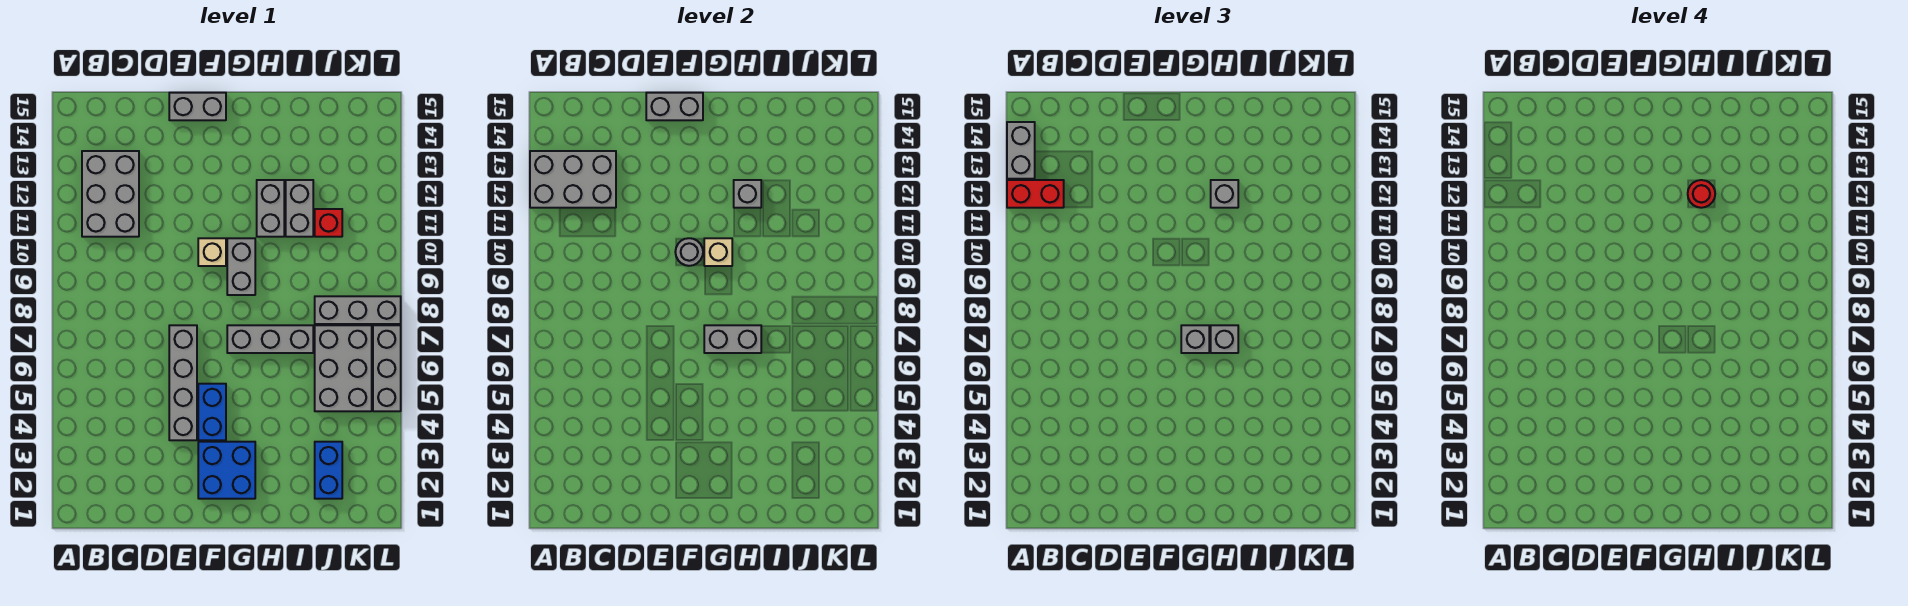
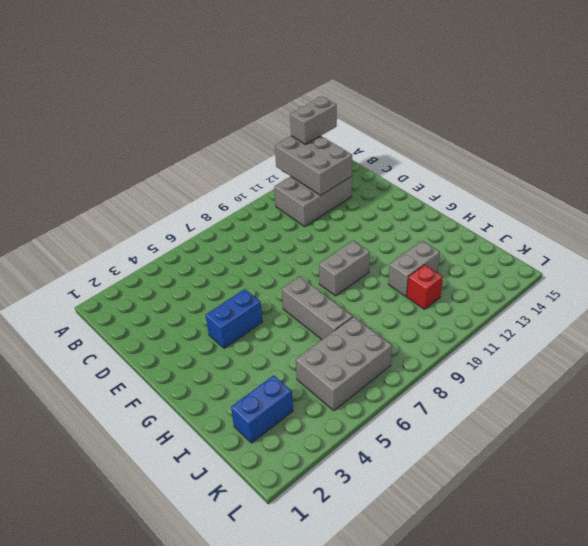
none -> grey brick E4:E7 level 1
none -> grey brick E15:F15 level 1
none -> blue brick F2:G3 level 1

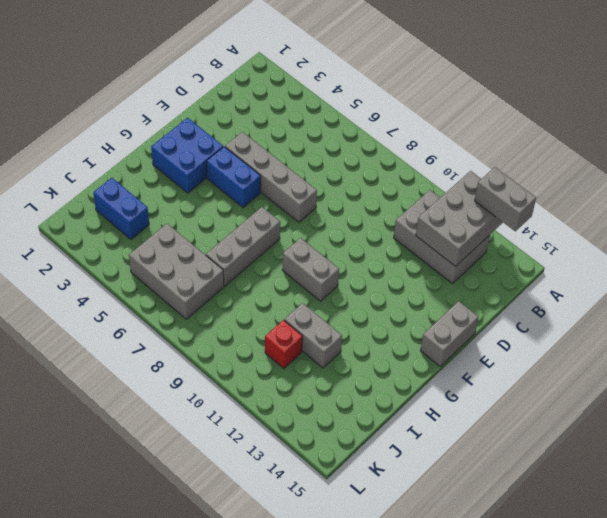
none -> tan brick F10 level 1
none -> grey brick H11:H12 level 1
none -> grey brick J8:L8 level 1

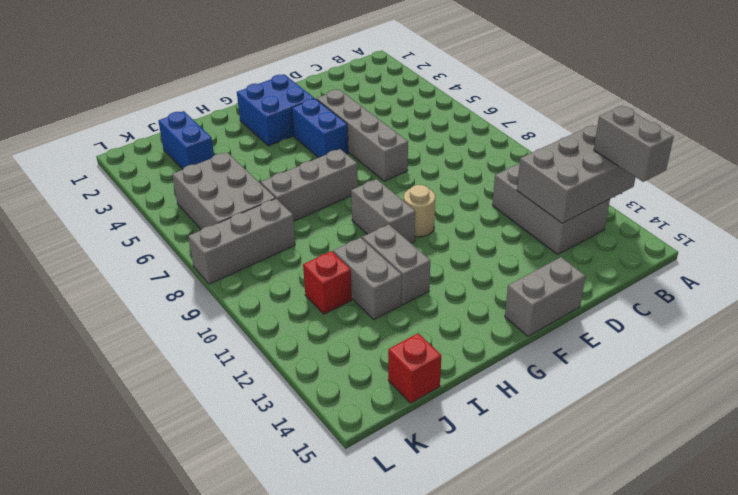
tan round brick F10 level 1 -> tan brick F10 level 1
red brick J15 level 1 -> none
none -> grey brick L5:L7 level 1
none -> grey brick E15:F15 level 2
none -> grey round brick F10 level 2

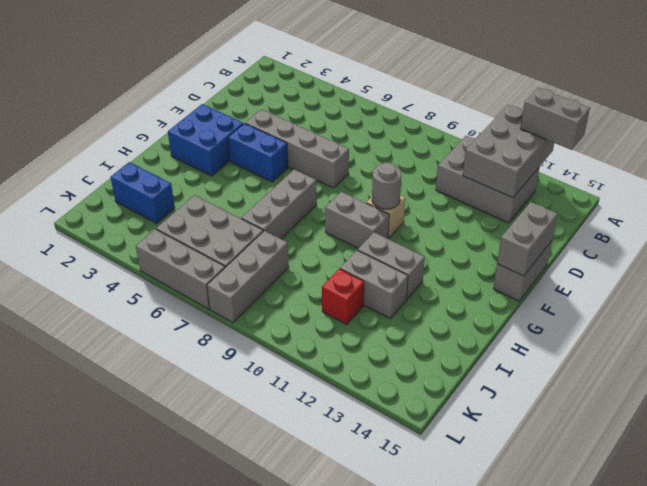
none -> grey brick G7:H7 level 2
none -> tan brick G10 level 2
none -> grey brick H12 level 2

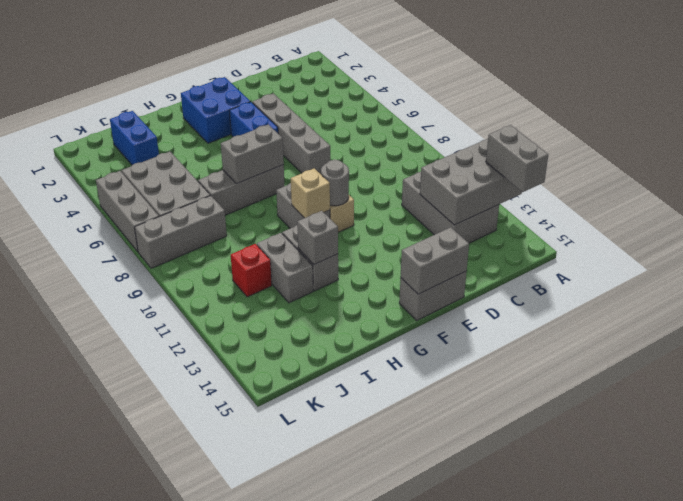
none -> red brick A12:B12 level 3
none -> grey brick G7 level 3
none -> grey brick H7 level 3

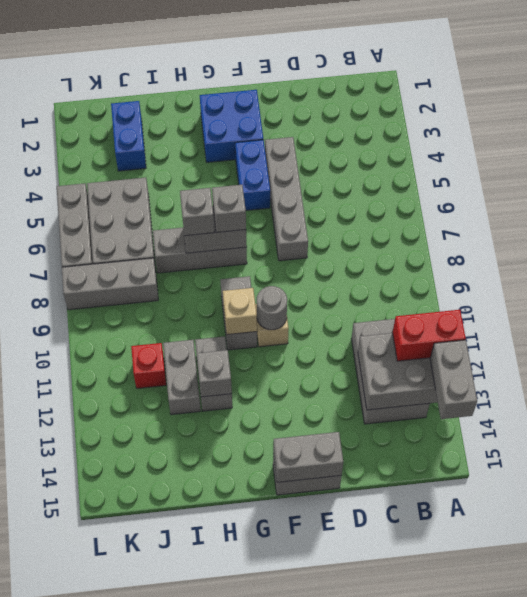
none -> grey brick H12 level 3
none -> red round brick H12 level 4

